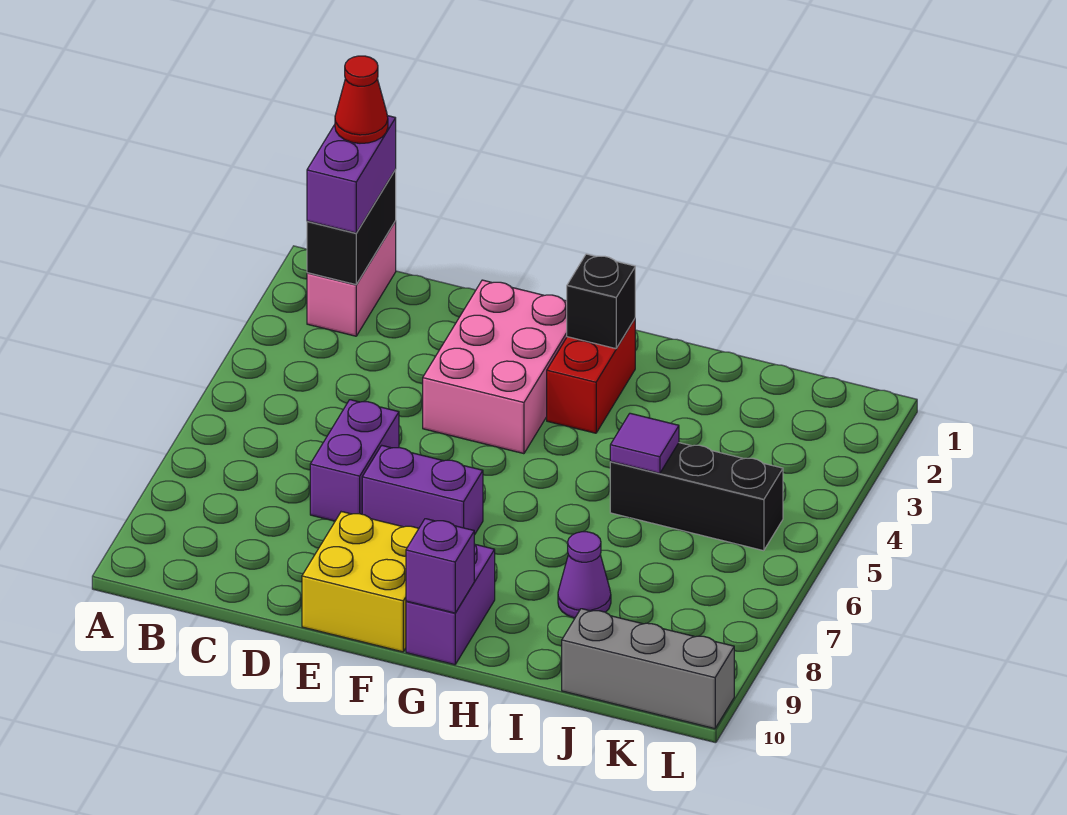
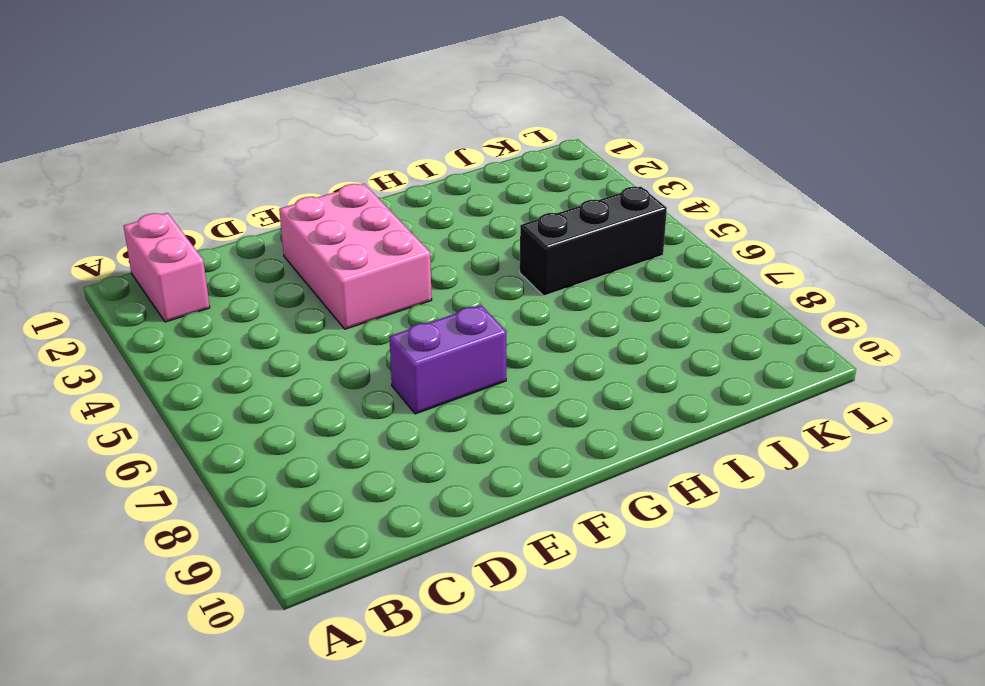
none -> purple brick D6:D7 level 1
none -> yellow brick E9:F10 level 1
none -> red brick G2:G3 level 1

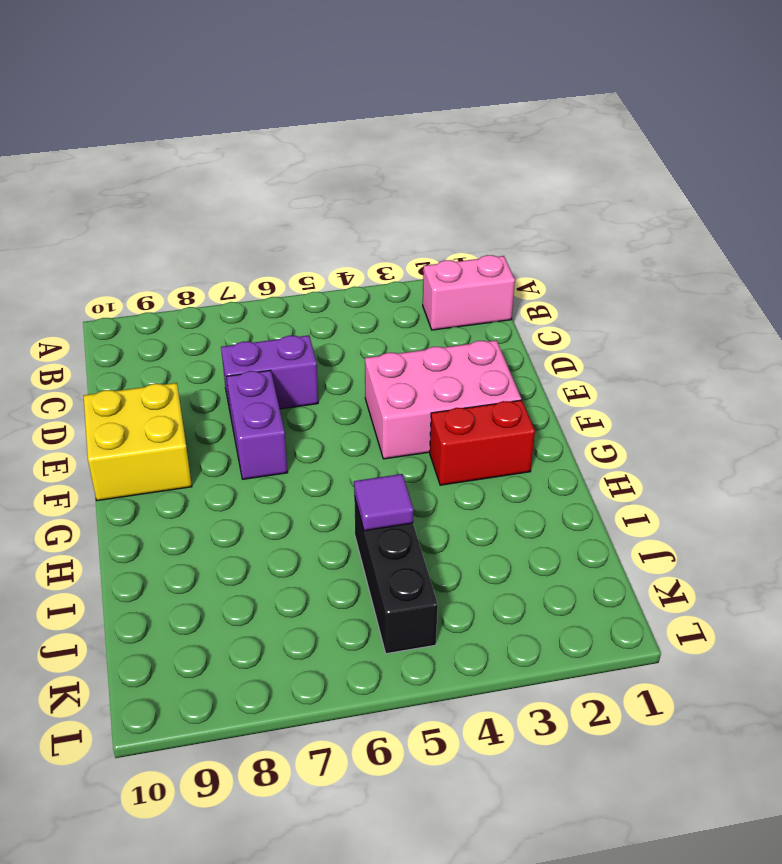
none -> purple brick G9:G10 level 1
none -> purple cone I8 level 1
none -> grey brick J10:L10 level 1

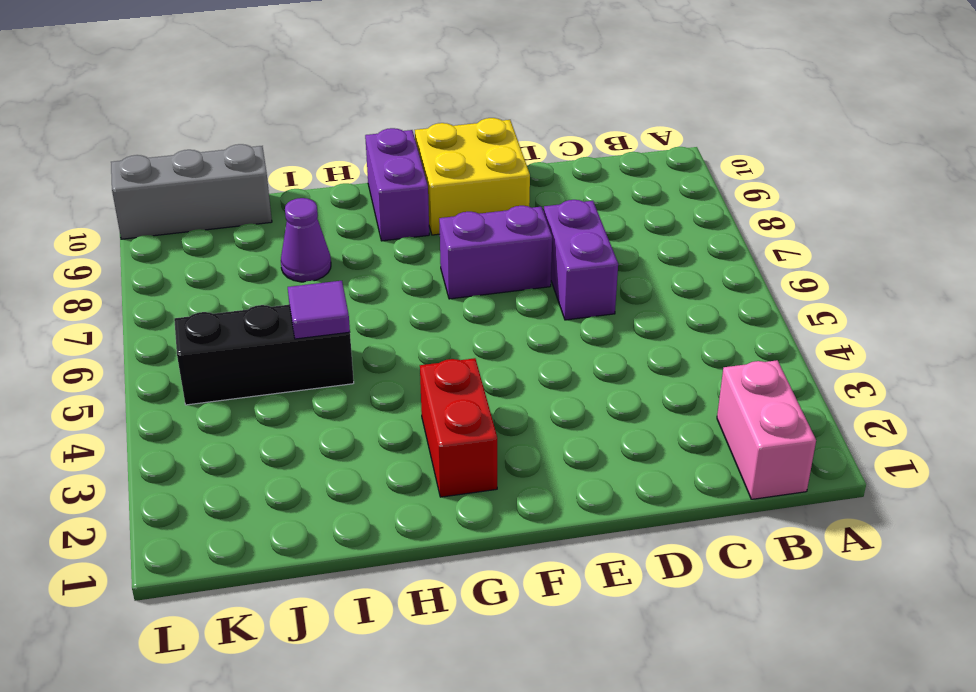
none -> pink brick E2:F4 level 1
none -> black brick B1:B2 level 2
none -> black brick G2 level 2

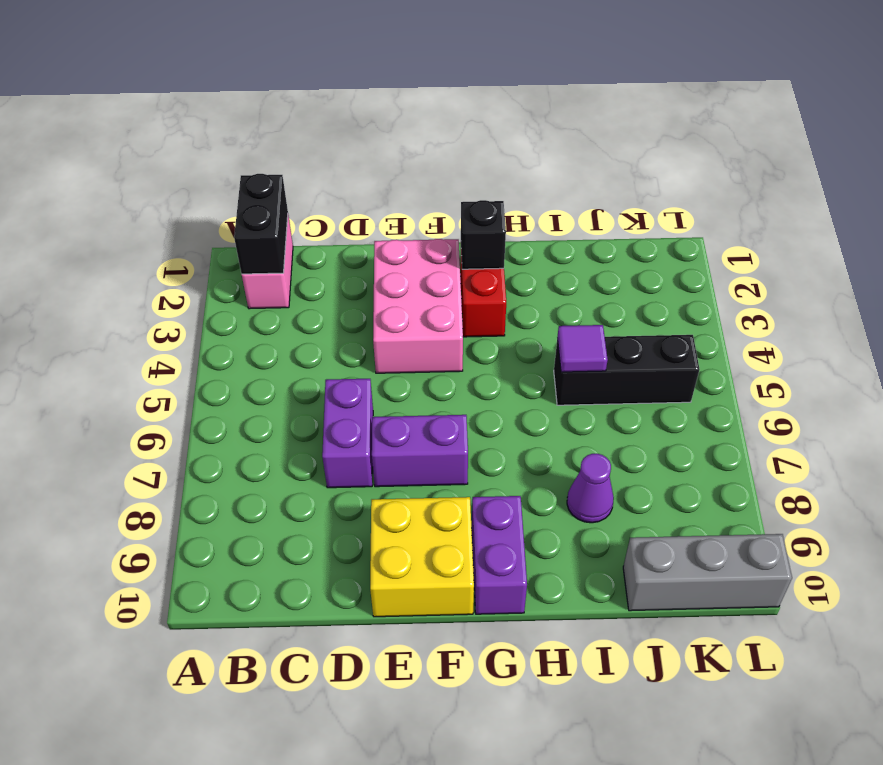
none -> purple brick G10 level 2
none -> purple brick B1:B2 level 3
none -> red cone B1 level 4

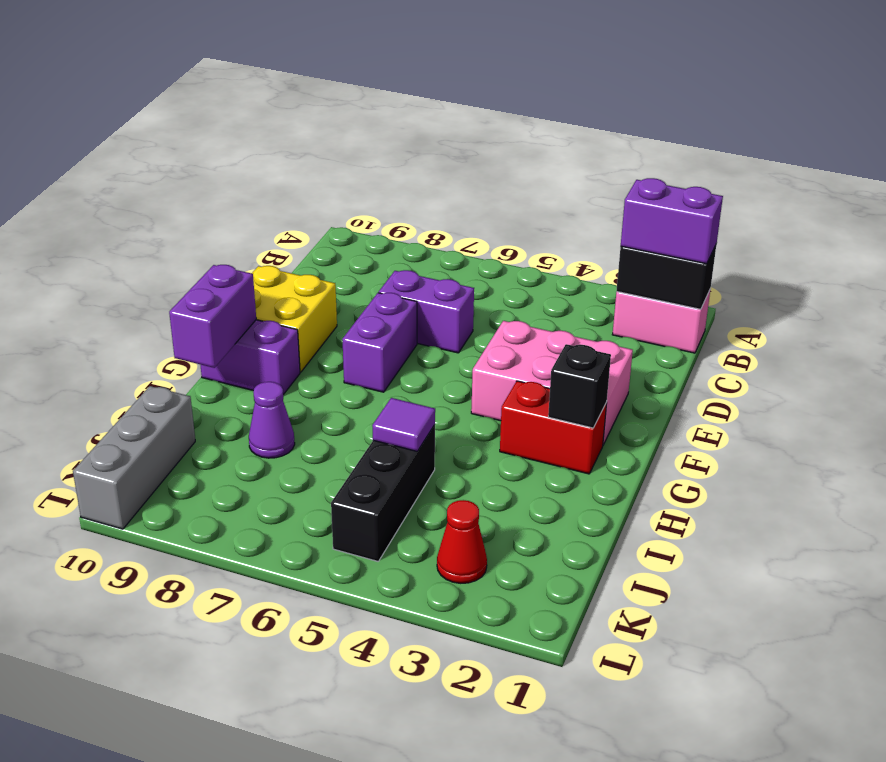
purple brick G10:H10 level 2 -> purple brick G10 level 2
red cone K3 level 1 -> red cone B1 level 4

